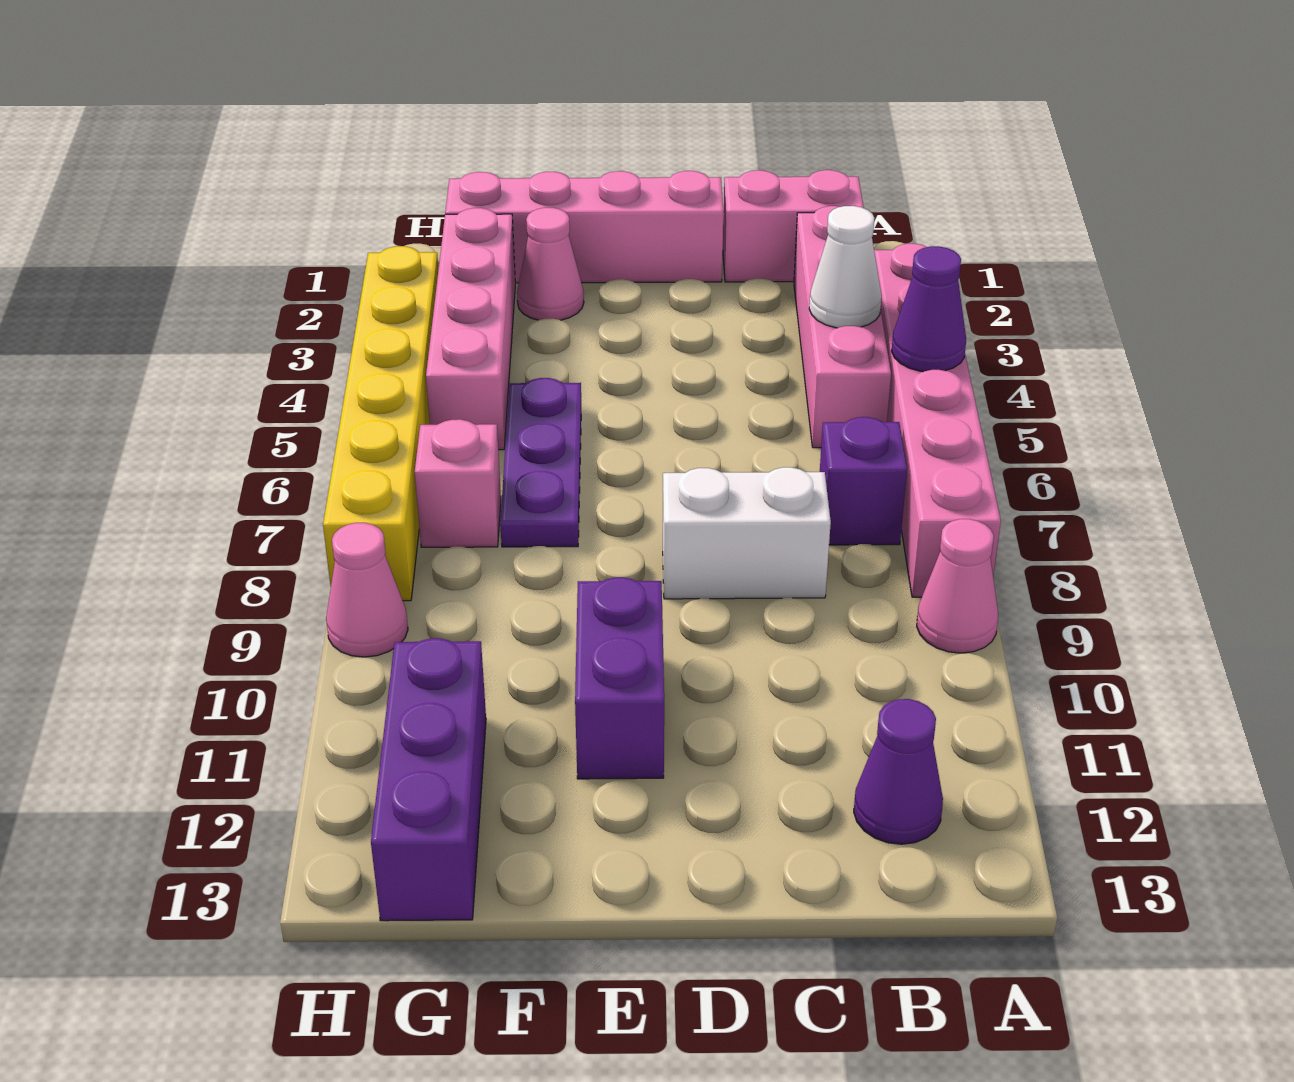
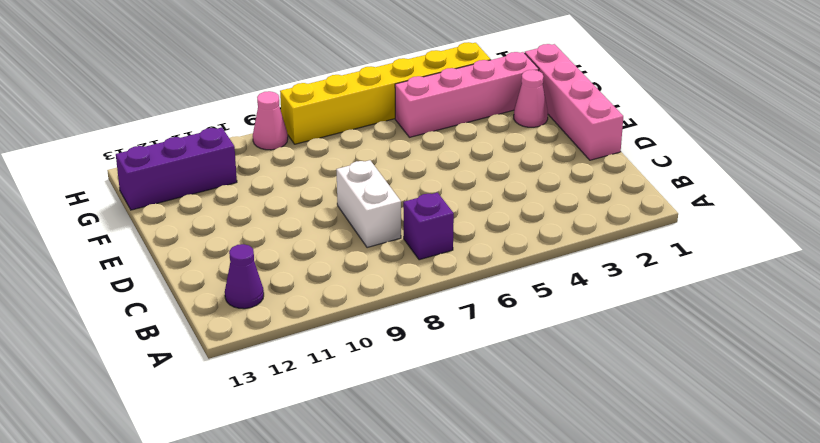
none -> pink brick A3:A8 level 1
none -> pink cone A9 level 1
none -> pink brick B1:C1 level 1

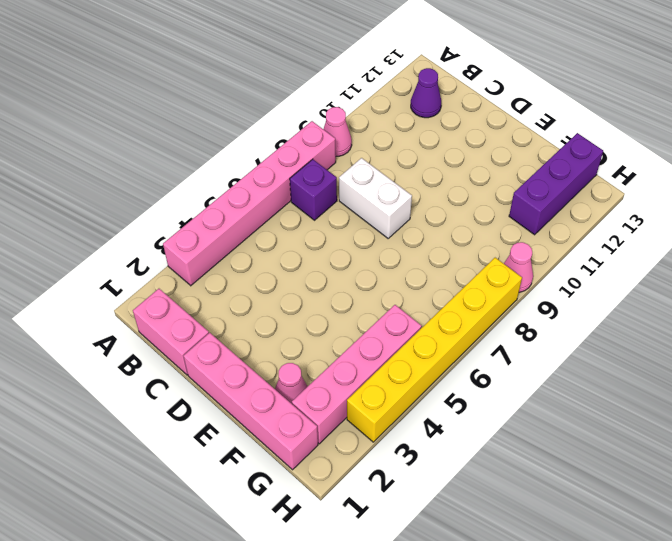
none -> pink brick B2:B5 level 1
none -> purple brick E10:E11 level 1
none -> purple plate F5:F7 level 1

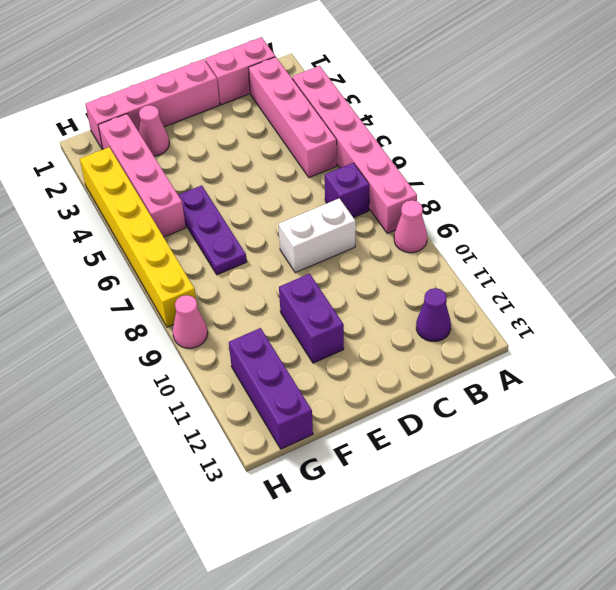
none -> pink brick G7 level 1
none -> purple cone A5 level 2
none -> white cone B4 level 2

